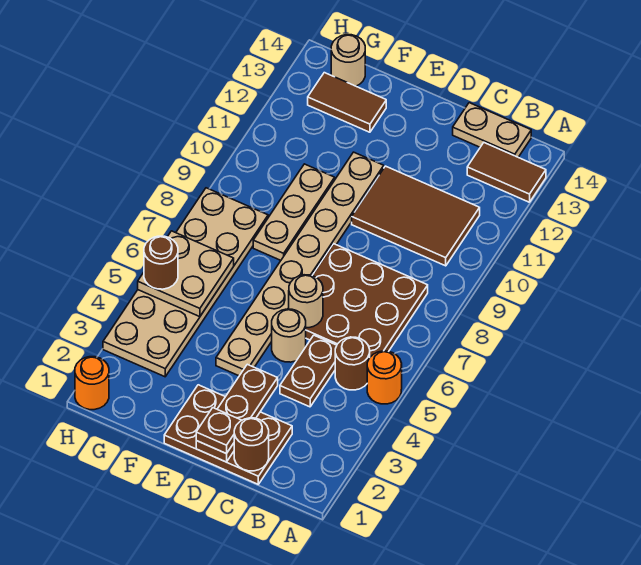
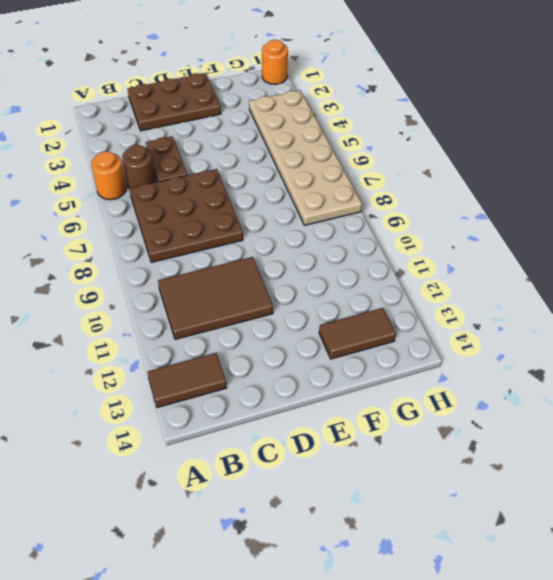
none -> tan plate B14:C14 level 1
none -> tan round brick D5 level 1
none -> tan plate E4:E11 level 1

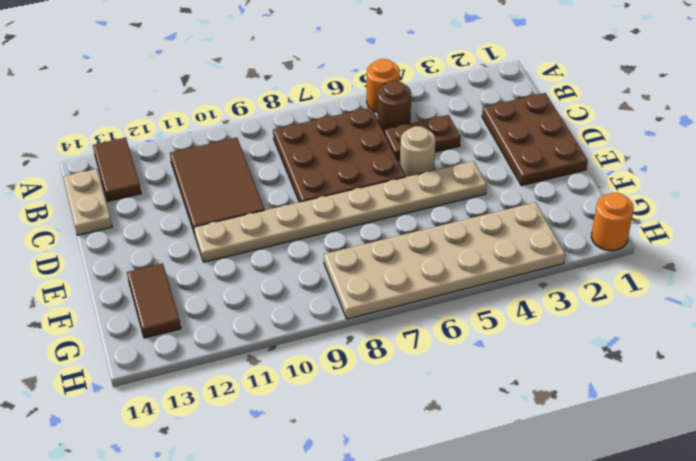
none -> tan plate F8:F10 level 1
none -> tan round brick G14 level 1
none -> brown round brick C1 level 2

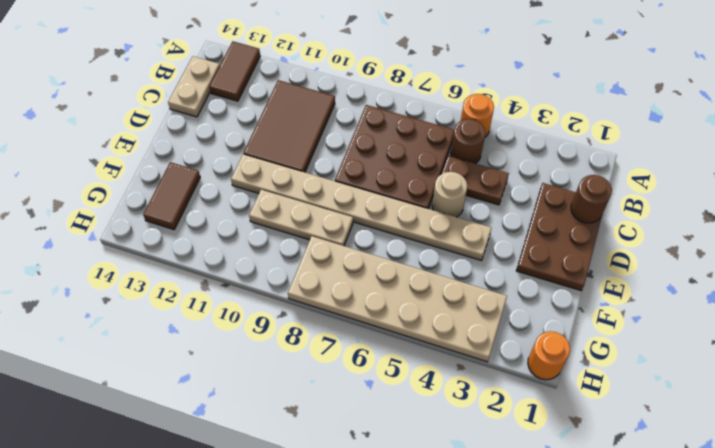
none -> tan round brick G14 level 1
none -> brown plate D1:D3 level 2
none -> tan round brick D6 level 2

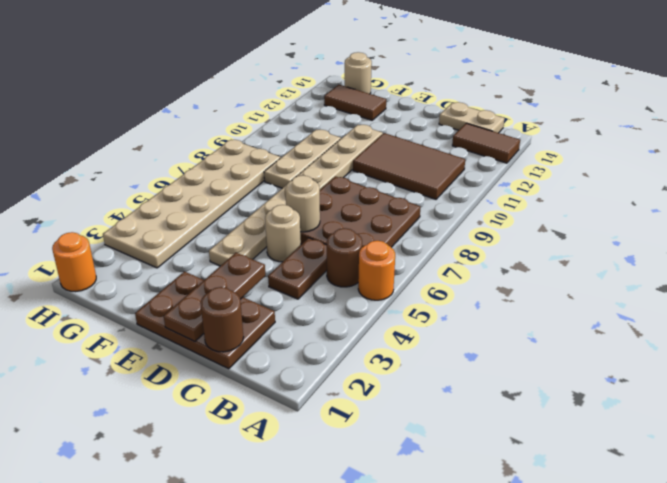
none -> tan plate G5:H6 level 2
none -> brown plate D1 level 3
none -> brown round brick H5 level 3

